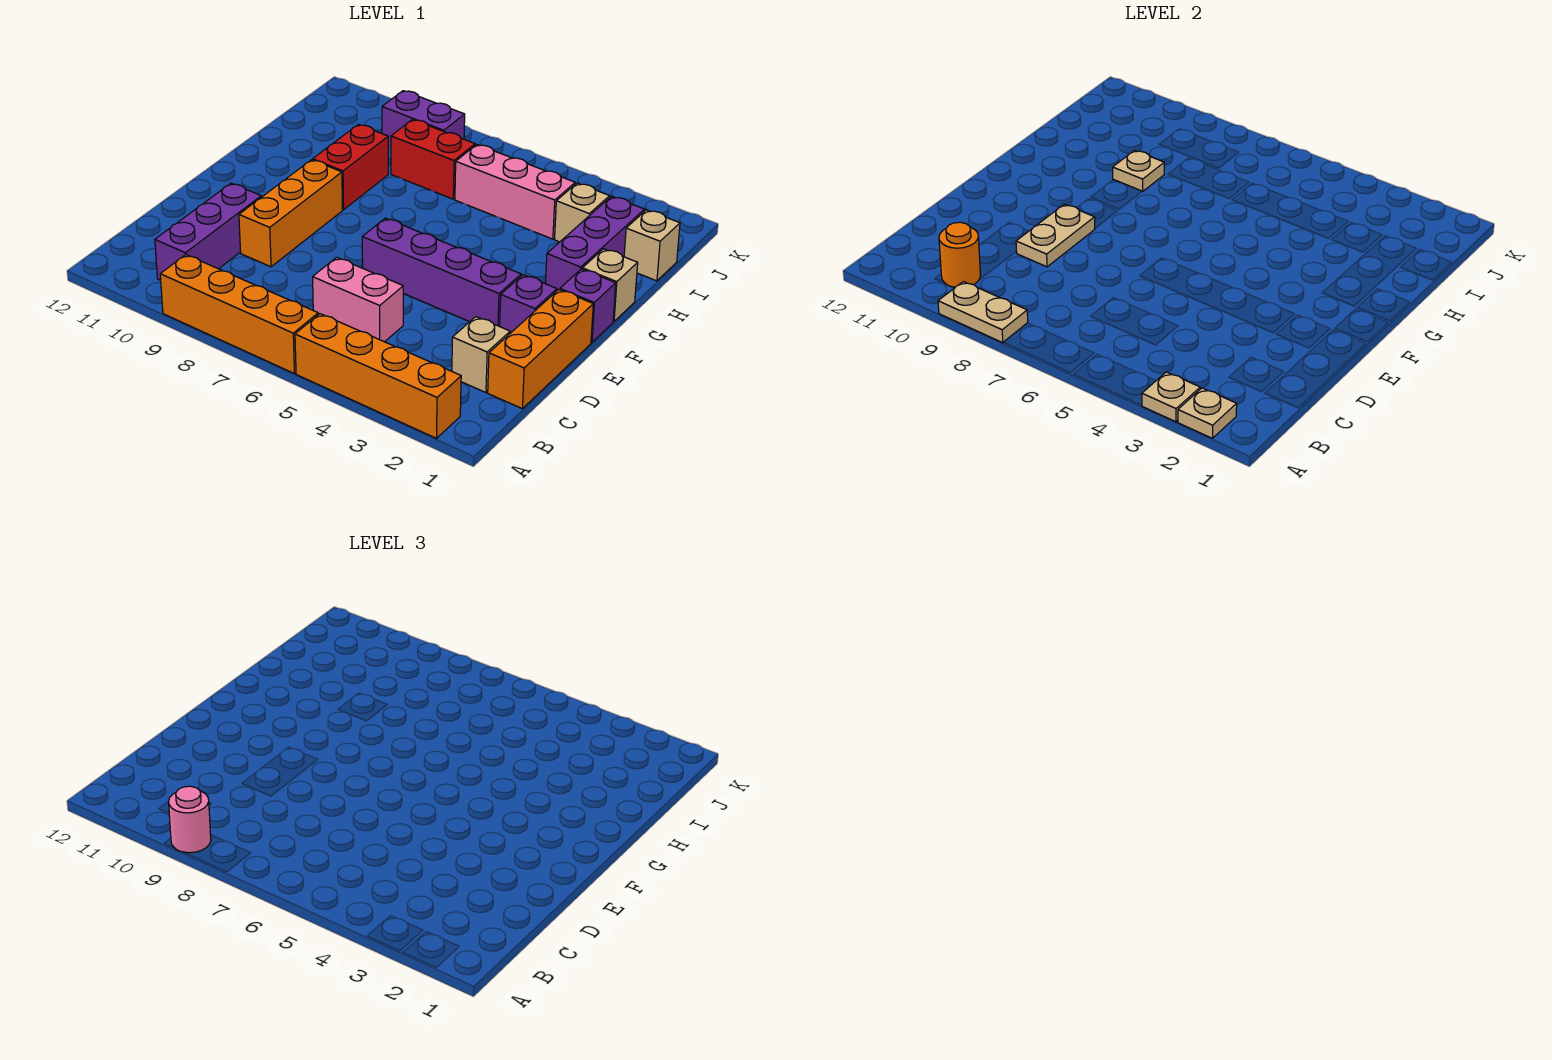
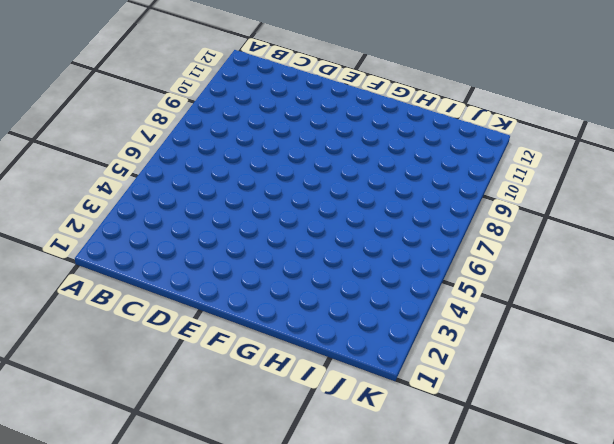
none -> orange brick A2:A5 level 1
none -> orange brick A6:A9 level 1
none -> purple brick B10:D10 level 1

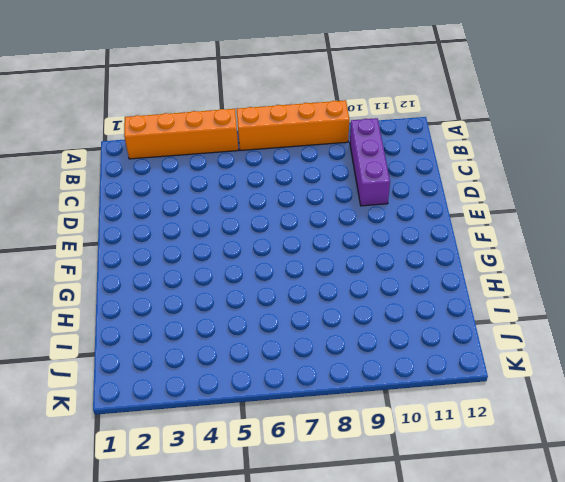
none -> orange brick C1:E1 level 1
none -> tan brick C2 level 1
none -> pink brick C5:C6 level 1

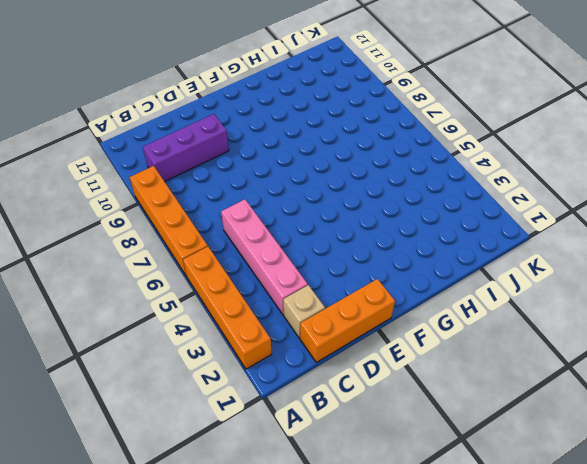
pink brick C3:C6 level 1 -> pink brick C5:C6 level 1
none -> orange brick D9:F9 level 1
none -> purple brick E2 level 1
none -> purple brick E3:E6 level 1

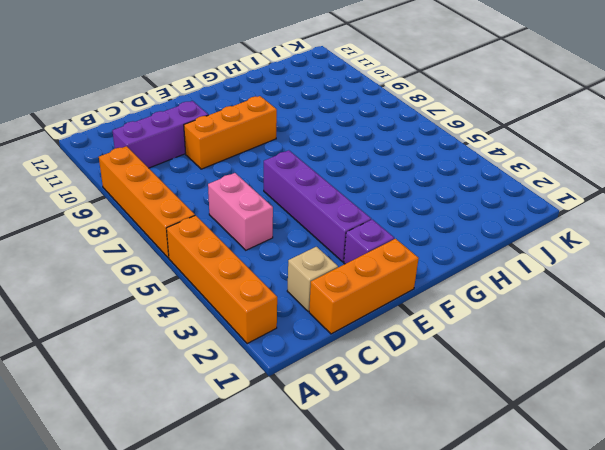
none -> purple brick F1 level 1
none -> tan brick G1 level 1
none -> purple brick G2:I2 level 1

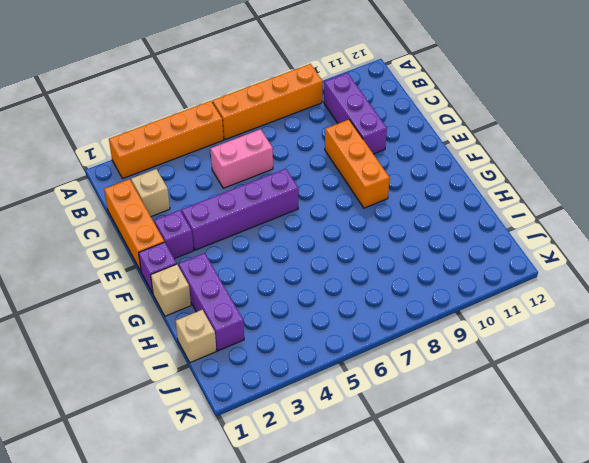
none -> red brick G9:H9 level 1
none -> tan brick I3 level 1
none -> pink brick I4:I6 level 1

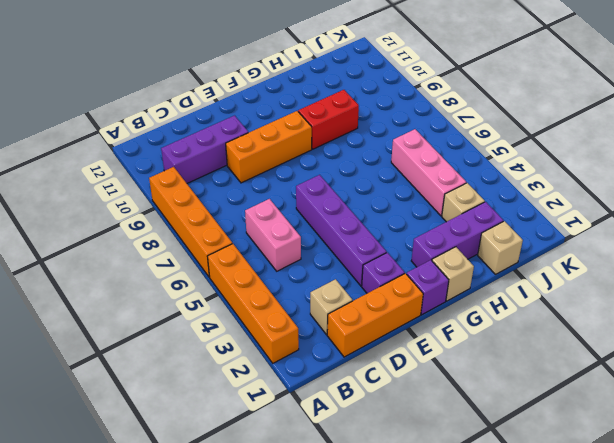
none -> red brick I7:I8 level 1
none -> purple brick J8:J9 level 1
none -> tan plate A2 level 2

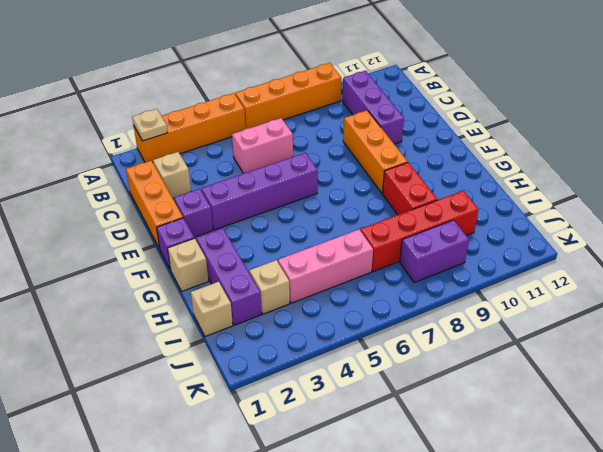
red brick I7:I10 level 1 -> red brick I7:I8 level 1
none -> tan plate A3 level 2
none -> tan plate A8:A9 level 2
none -> orange round brick B10 level 2

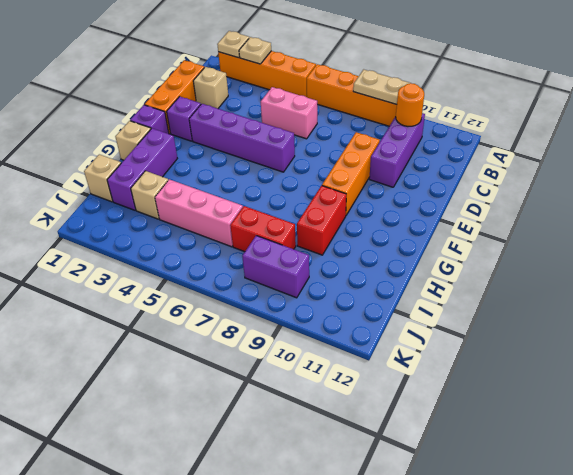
none -> tan plate D9:E9 level 2
none -> tan plate H9 level 2
none -> pink round brick A9 level 3

